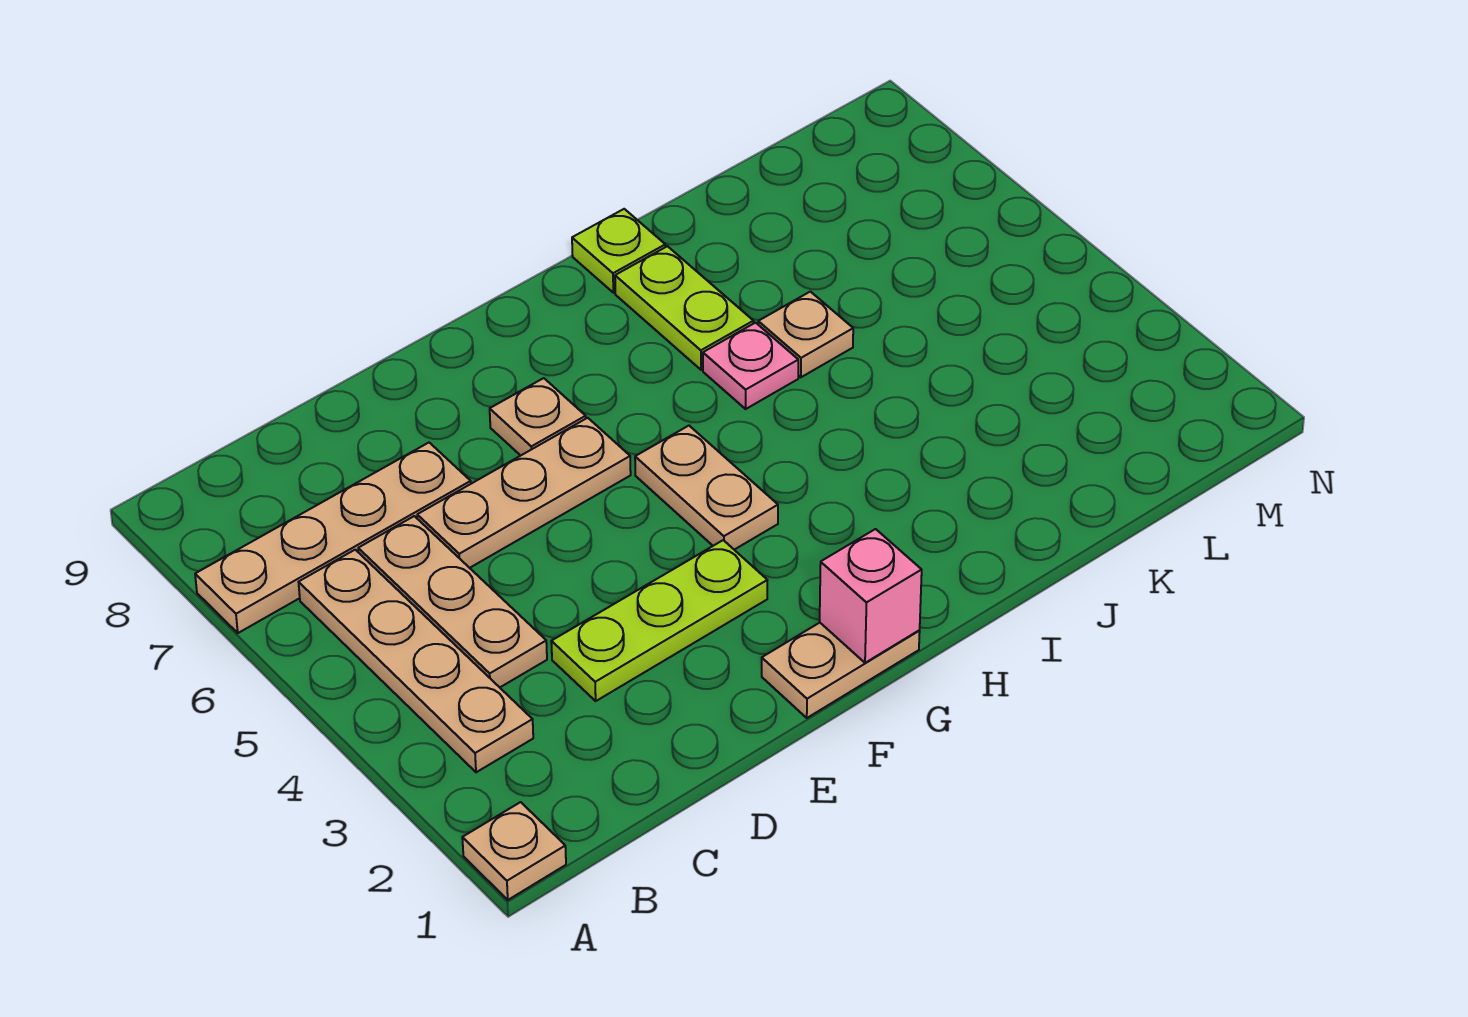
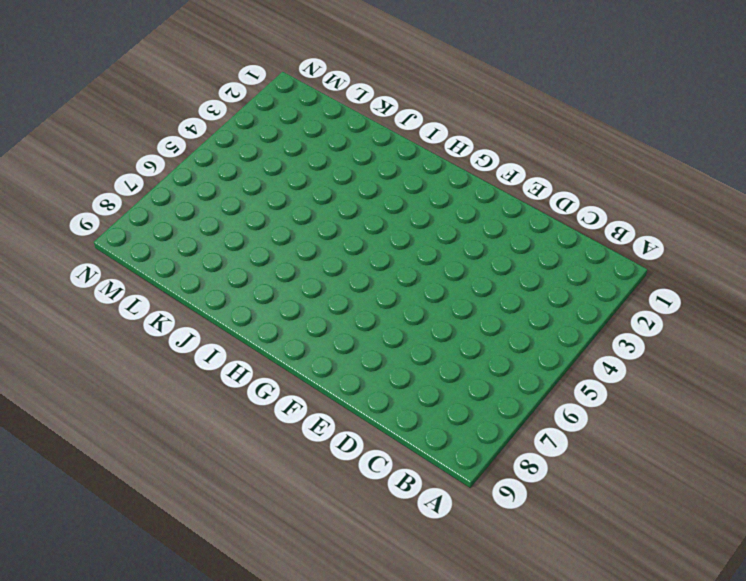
none -> tan plate A1 level 1
none -> tan plate A7:D7 level 1
none -> tan plate B3:B6 level 1

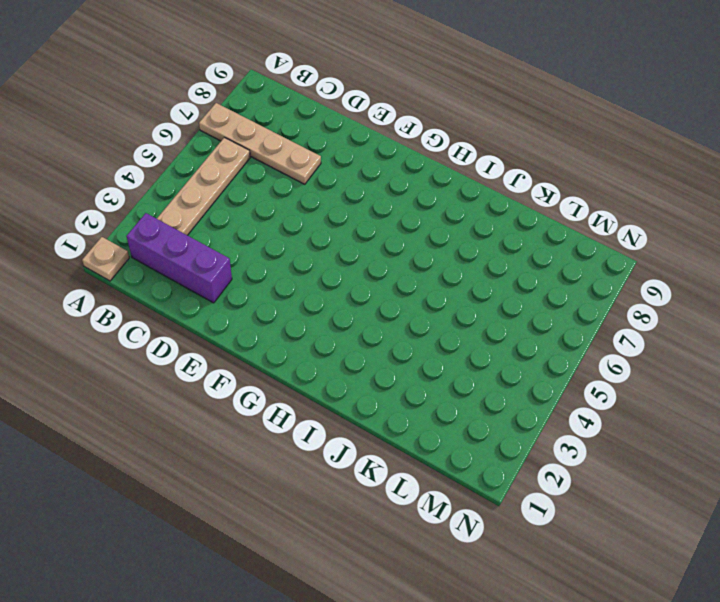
purple brick B2:D2 level 1 -> none
none -> tan plate C4:C6 level 1
none -> lime plate D3:F3 level 1
none -> tan plate D6:F6 level 1

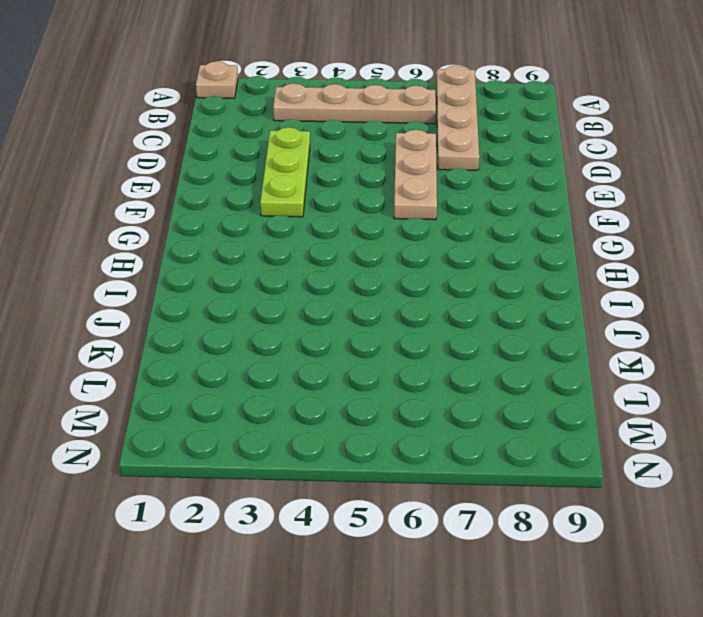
none -> tan plate C4:C6 level 1
none -> tan plate F1:G1 level 1
none -> tan plate F7 level 1

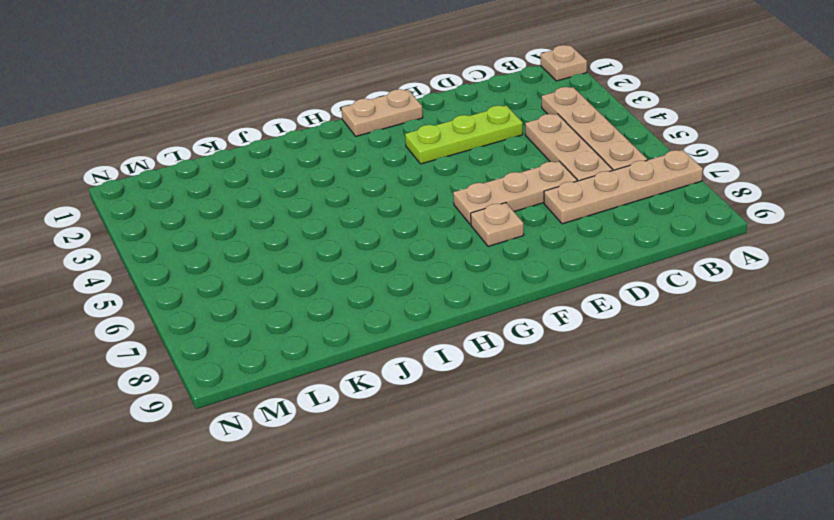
none -> tan plate G4:G5 level 1
none -> pink plate I6 level 1
none -> lime plate I7:I8 level 1

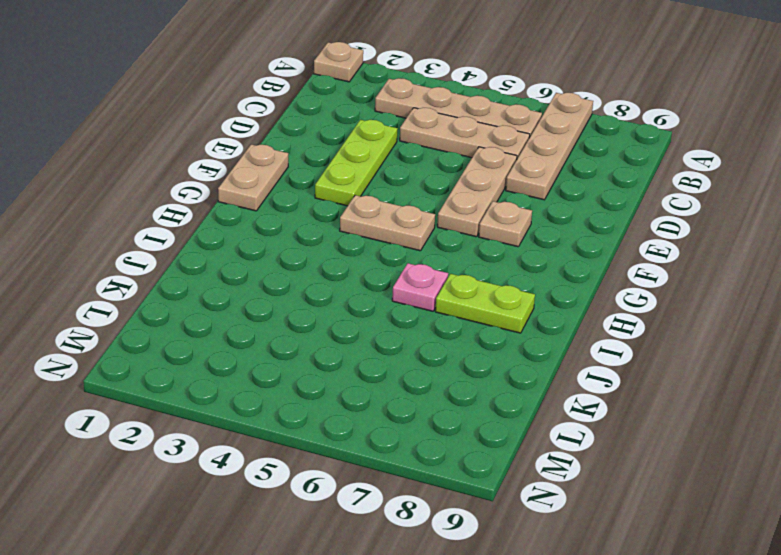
none -> lime plate I9 level 1
none -> tan plate J6 level 1
none -> pink brick G1 level 2

